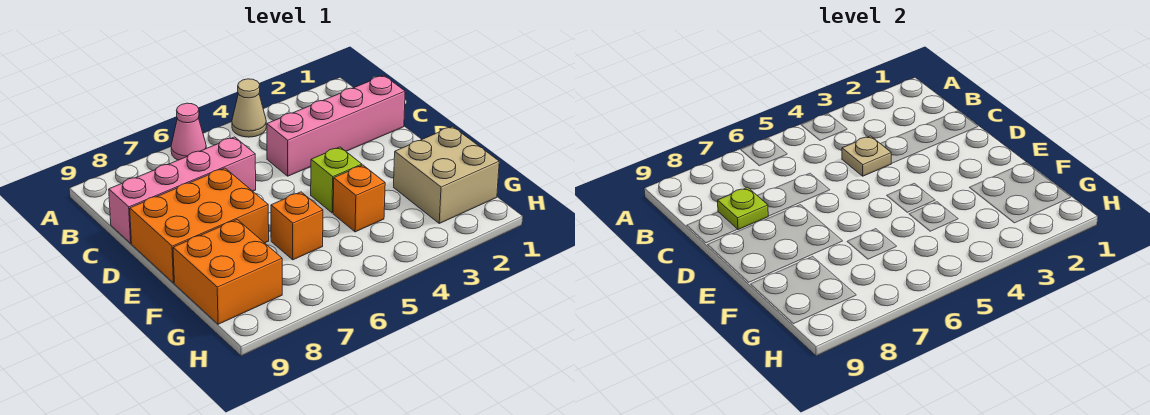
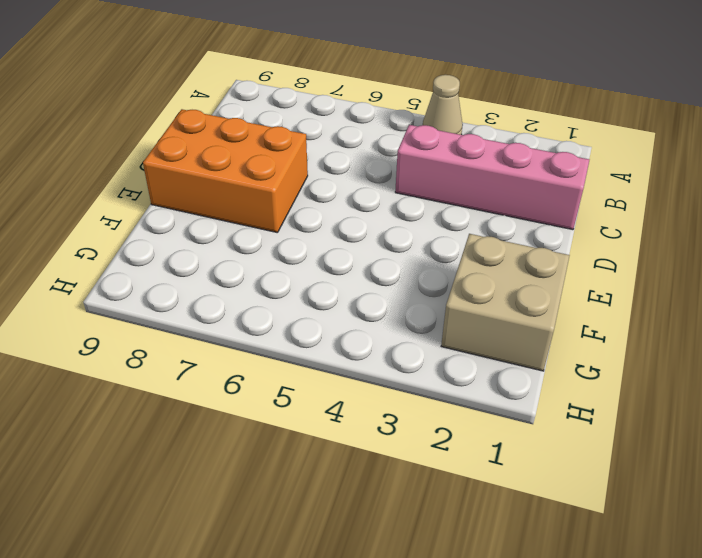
none -> pink cone A6 level 1
none -> pink brick C6:C9 level 1
none -> lime brick E4 level 1

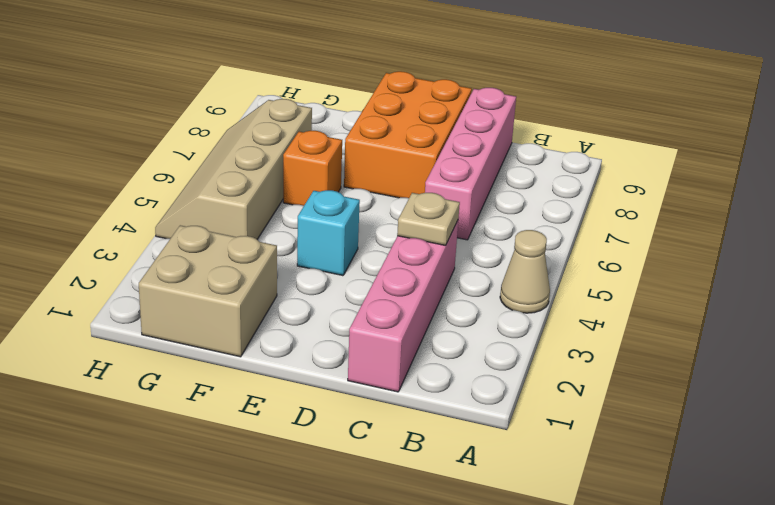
cyan brick E4 level 1 -> lime brick E4 level 1
tan slope G4:H7 level 1 top G -> none
none -> pink cone A6 level 1
none -> orange brick F4 level 1
none -> orange brick F8:G9 level 1

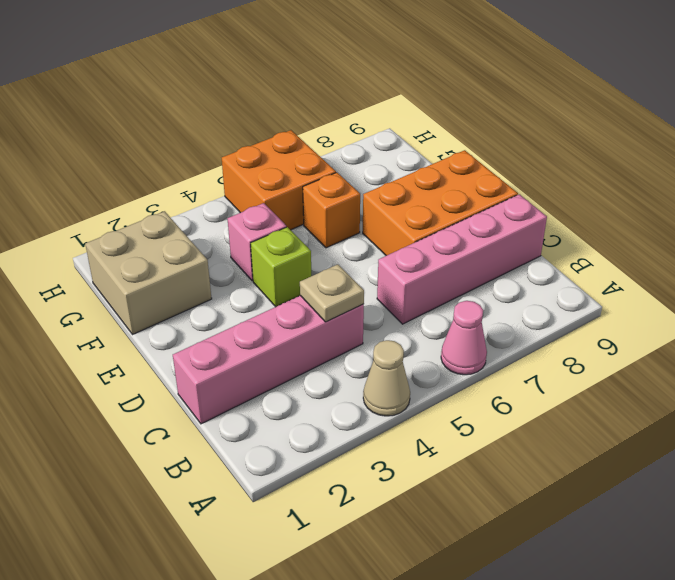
pink brick F4 level 1 -> orange brick F4 level 1
orange brick G5:H6 level 1 -> orange brick F8:G9 level 1
none -> lime plate C8 level 2

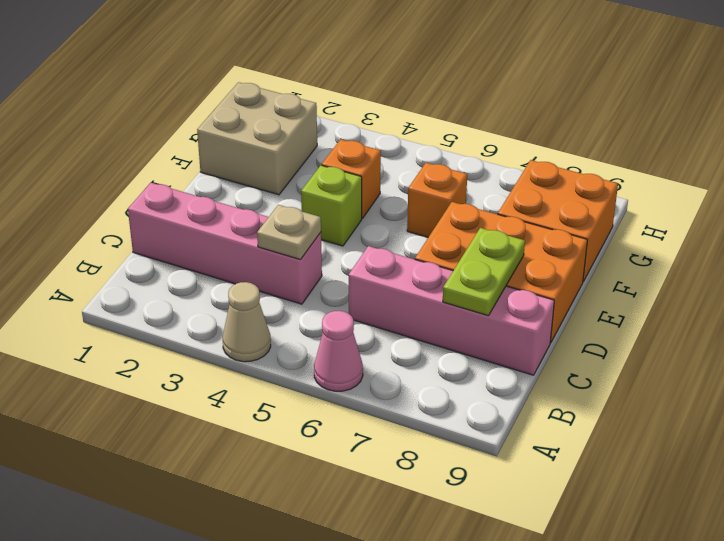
lime plate C8:D8 level 2 -> lime plate C8 level 2

